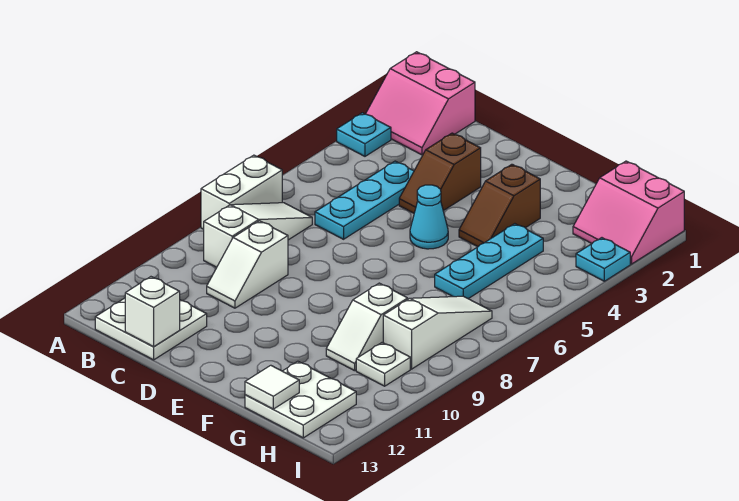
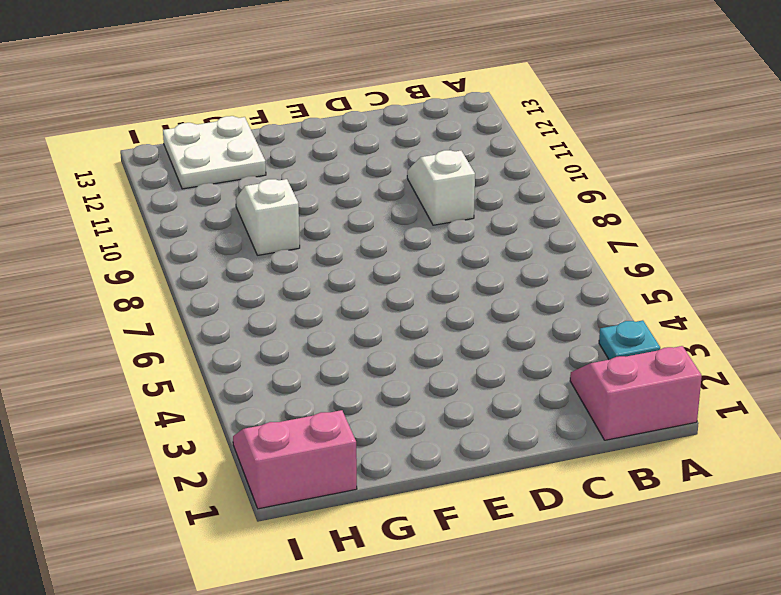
none -> white brick A7:A8 level 1
none -> white slope B7:B9 level 1 top 9
none -> white plate B12:C13 level 1

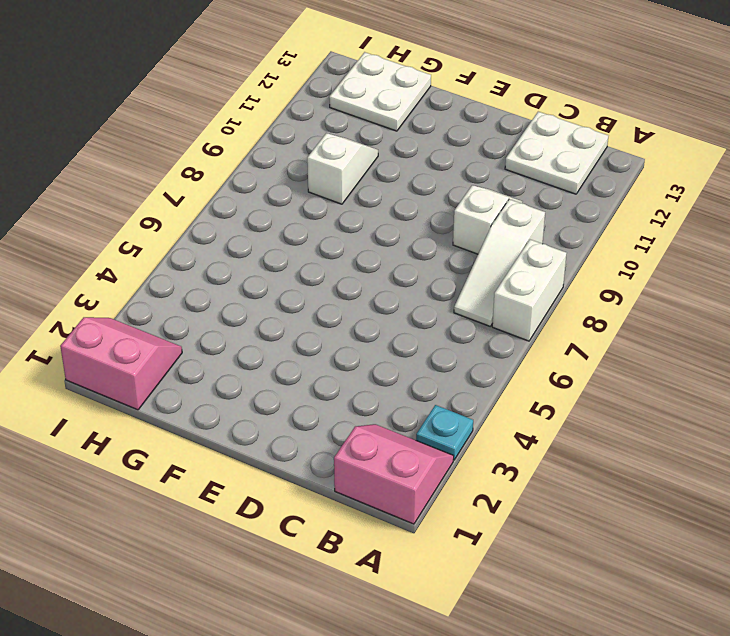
none -> cyan plate C4:C6 level 1
none -> brown slope D3:D4 level 1 top 3
none -> cyan cone E5 level 1

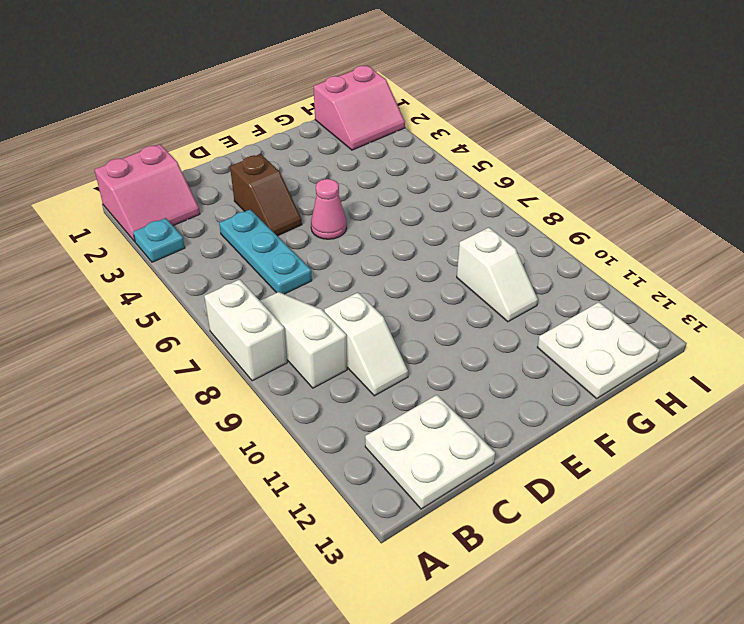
pink cone E5 level 1 -> cyan cone E5 level 1
none -> brown slope F3:F4 level 1 top 3
none -> cyan plate G4:G6 level 1
none -> white slope H7:H9 level 1 top 9

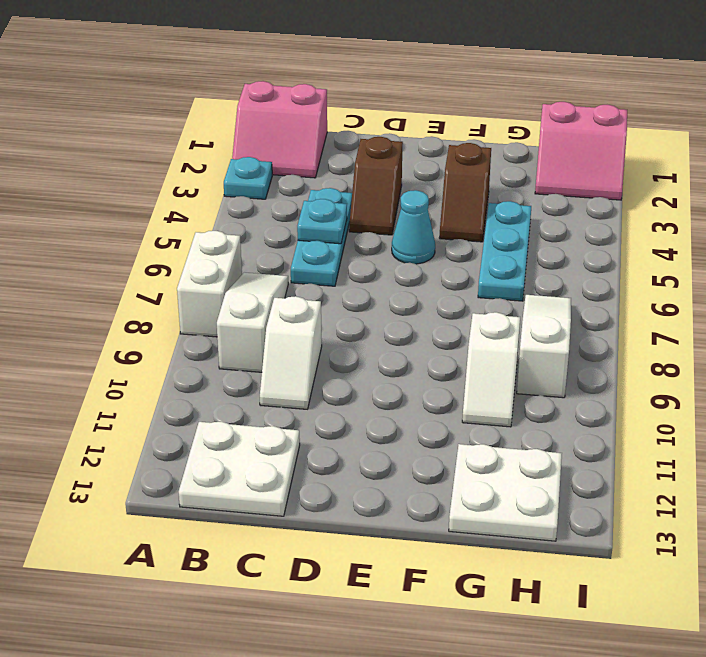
cyan plate C5 level 2 -> cyan plate I3 level 1
none -> white plate H10 level 1
none -> white brick C13 level 2
none -> white tile G13 level 2

